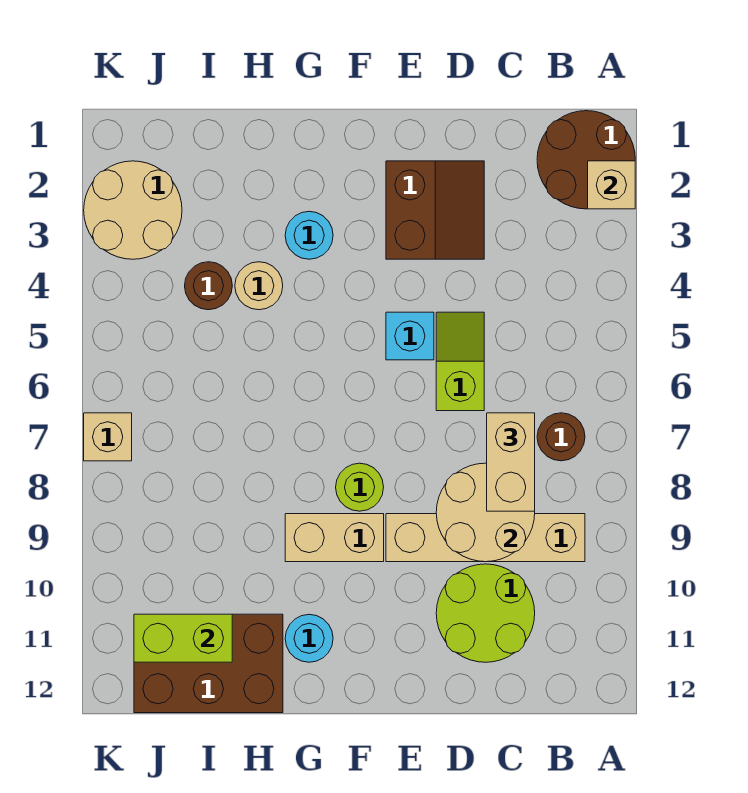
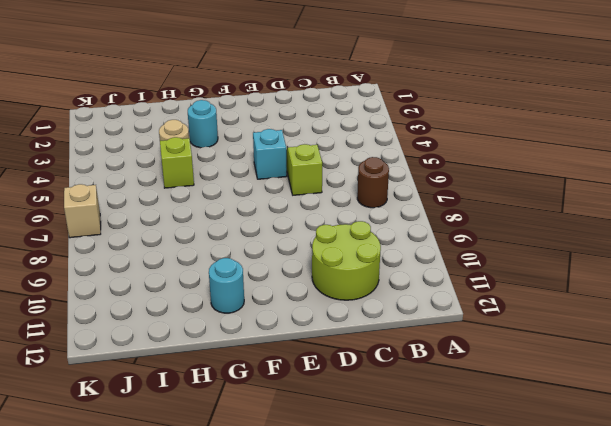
lime brick H5 level 1 -> none
none -> brown round brick A1:B2 level 1
none -> tan brick B9:E9 level 1
none -> brown slope D2:E3 level 1 top E

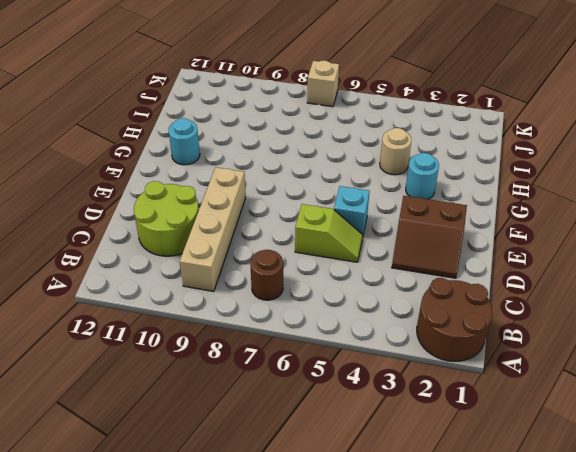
none -> lime round brick F8 level 1
none -> tan brick F9:G9 level 1
none -> brown brick H11:J12 level 1

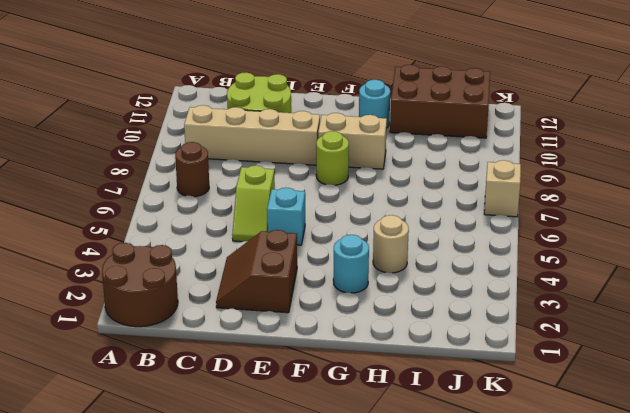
none -> brown round brick I4 level 1
none -> tan round brick J2:K3 level 1
none -> tan brick A2 level 2

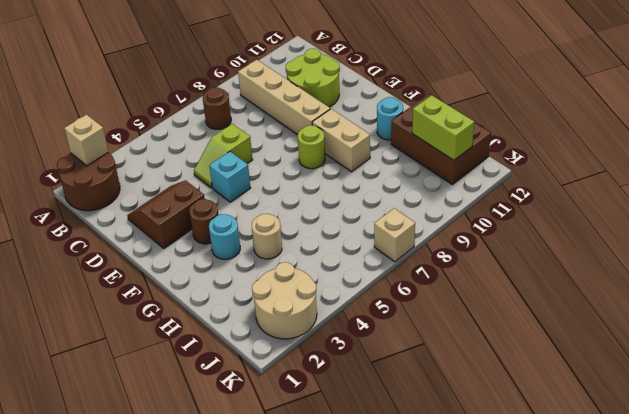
brown round brick F3 level 1 -> brown round brick I4 level 1
none -> tan round brick C8:D9 level 2
none -> tan brick C7:C8 level 3

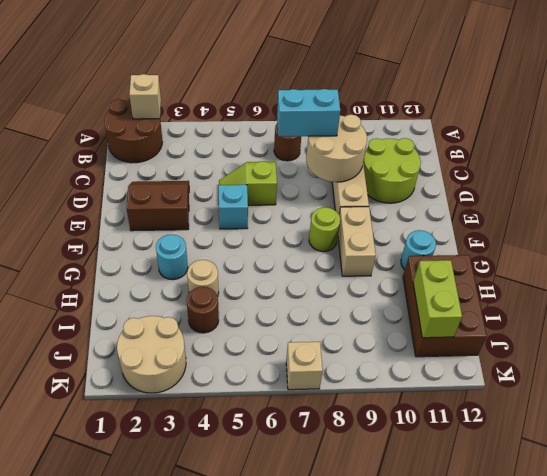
cyan brick C7:C8 level 3 -> tan brick C7:C8 level 3

